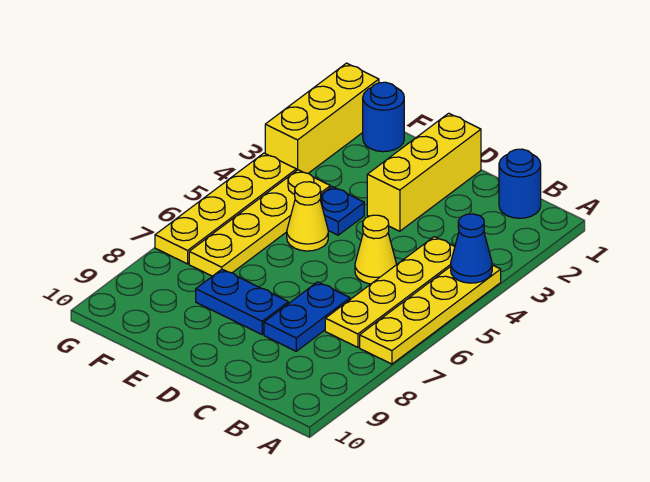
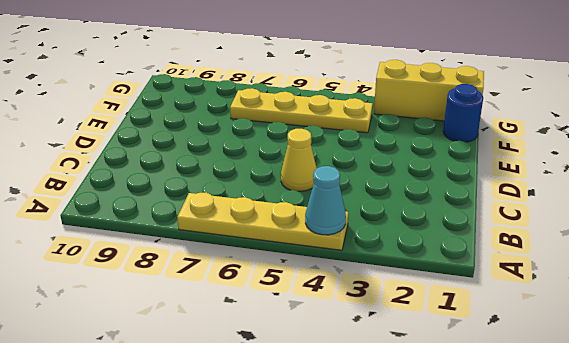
cyan cone A4 level 2 -> blue cone A4 level 2
none -> blue round brick B1 level 1
none -> yellow plate B4:B7 level 1
none -> blue plate C7:C8 level 1

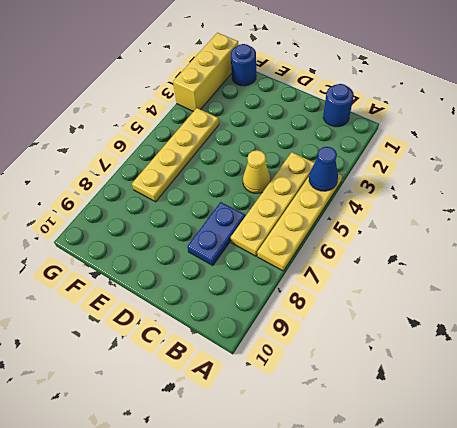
none -> yellow brick D1:D3 level 1
none -> blue plate D8:E8 level 1
none -> blue plate E4 level 1

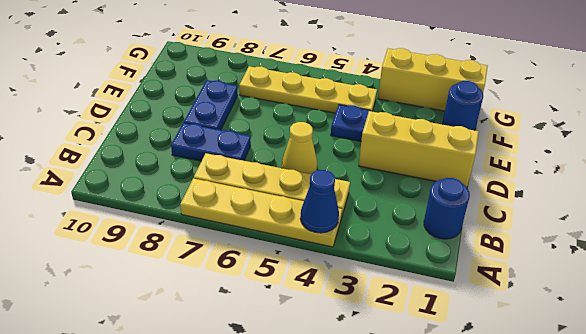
none -> yellow cone E5 level 1
none -> yellow plate G4:G7 level 1

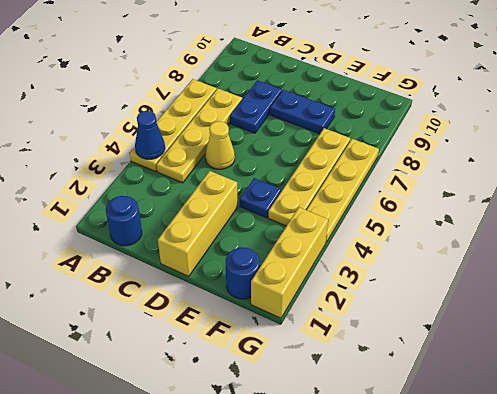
none -> yellow cone E5 level 1

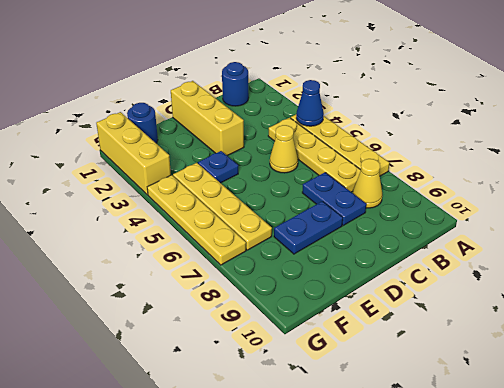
yellow cone B8 level 1 -> yellow cone E5 level 1

